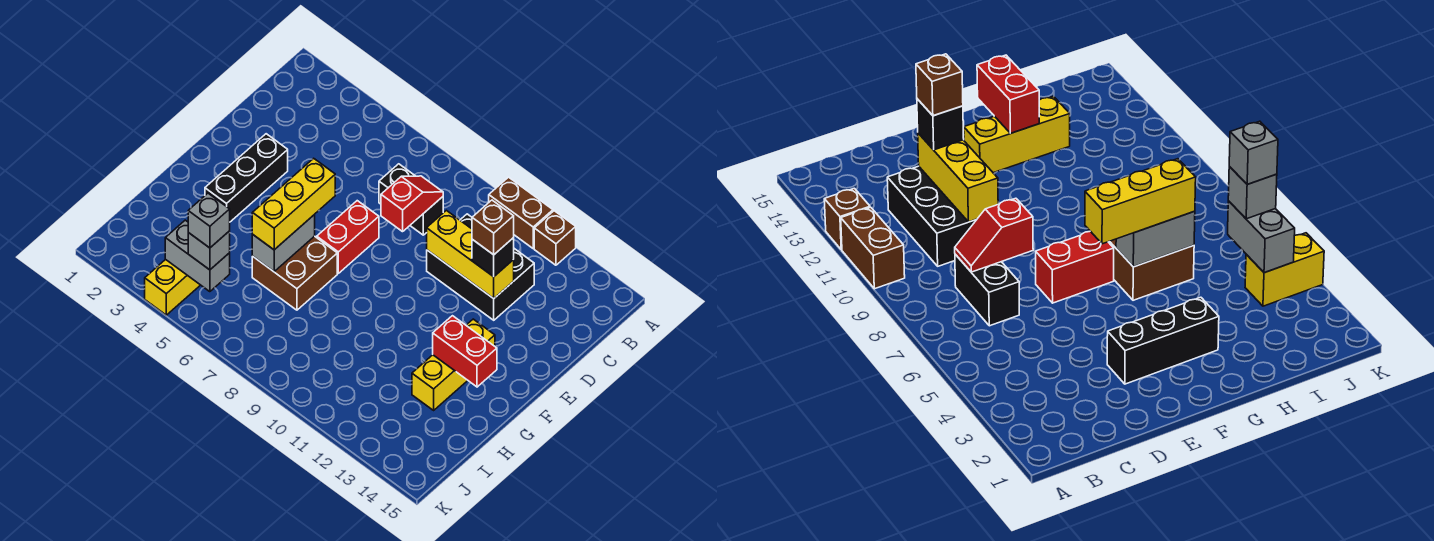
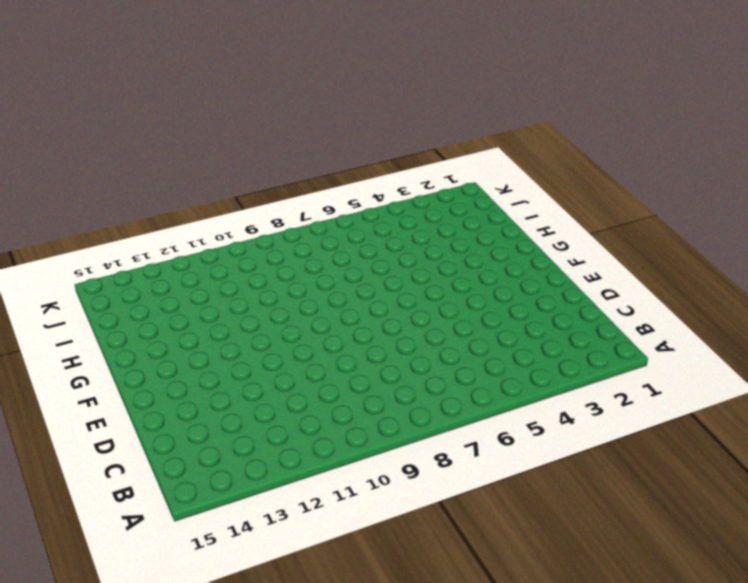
none -> brown brick A10:A11 level 1
none -> brown brick A12 level 1
none -> black brick C7:C8 level 1

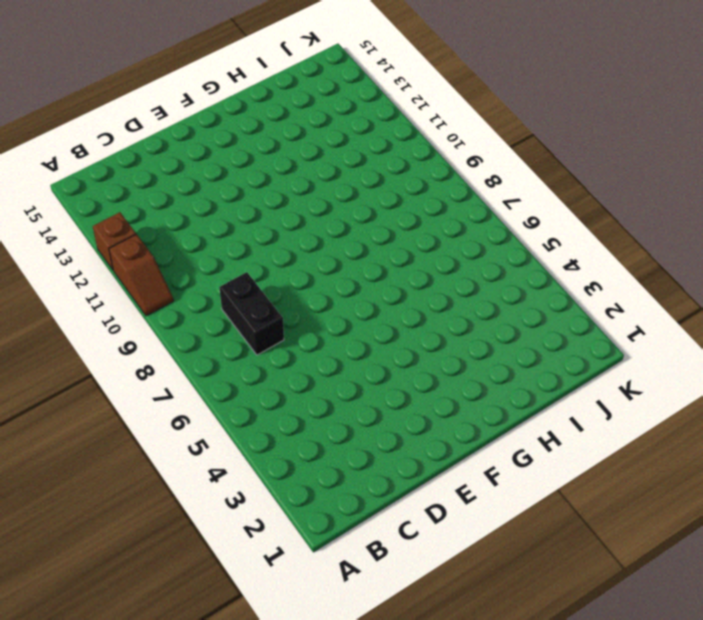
brown slope A10:A11 level 1 top 11 -> brown brick A10:A11 level 1
none -> black brick C10:D12 level 1
none -> black brick E3:G3 level 1
none -> red brick E7:F7 level 1

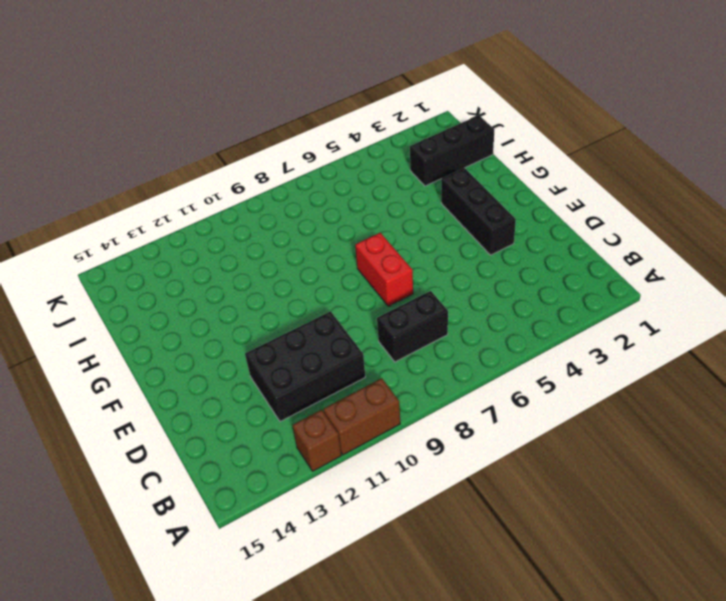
black brick I1:I3 level 1 -> none
none -> yellow brick F13:H13 level 1
none -> brown brick G6:H7 level 1
none -> yellow brick J4:K4 level 1

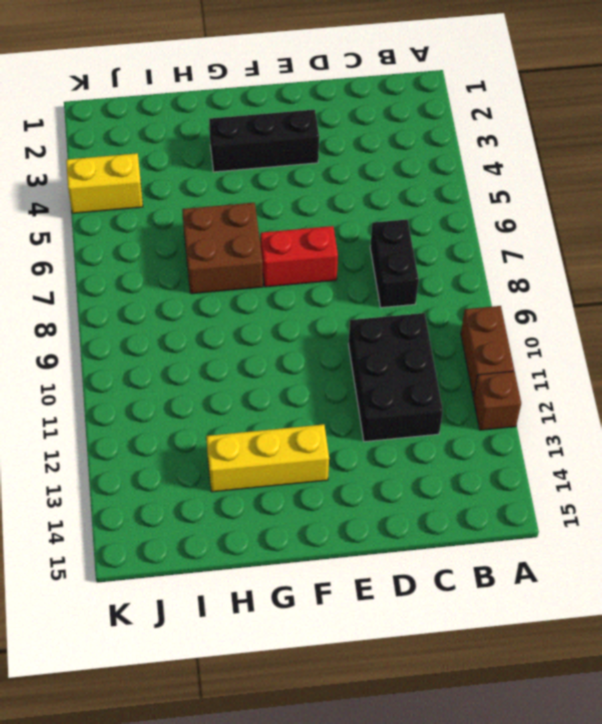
none -> red slope C8:D8 level 2 top D
none -> yellow brick D10:D12 level 2
none -> grey brick G6:H6 level 2

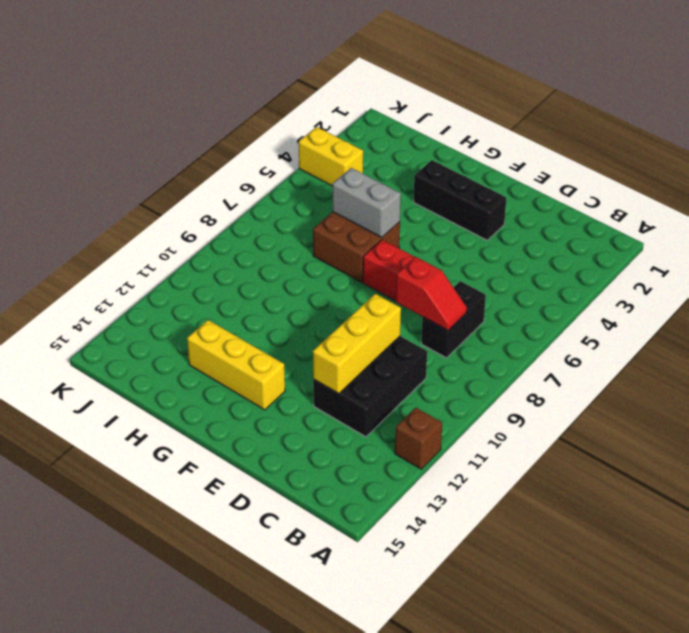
none -> brown brick A10:A11 level 1
none -> red brick G13:G14 level 2
none -> grey brick J4:J5 level 2

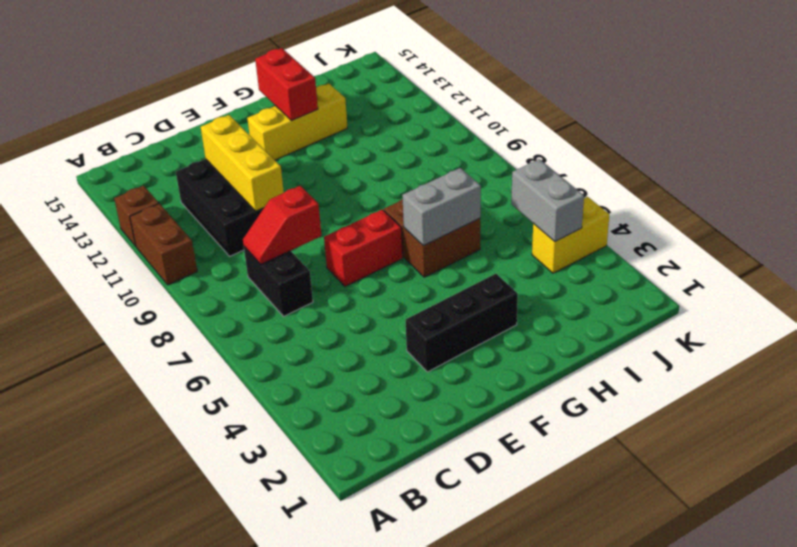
none -> black brick D12 level 3
none -> yellow brick F6:H6 level 3
none -> grey brick J5 level 3

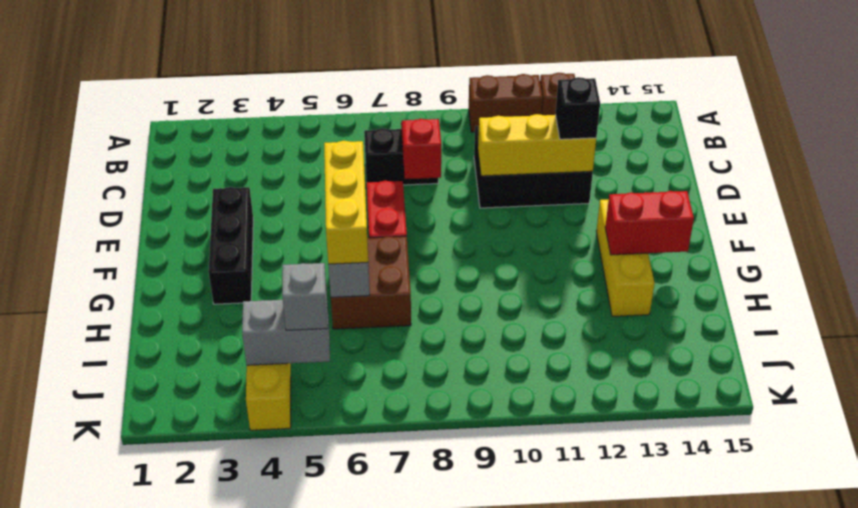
none -> brown brick D12 level 4
none -> grey brick J5 level 4

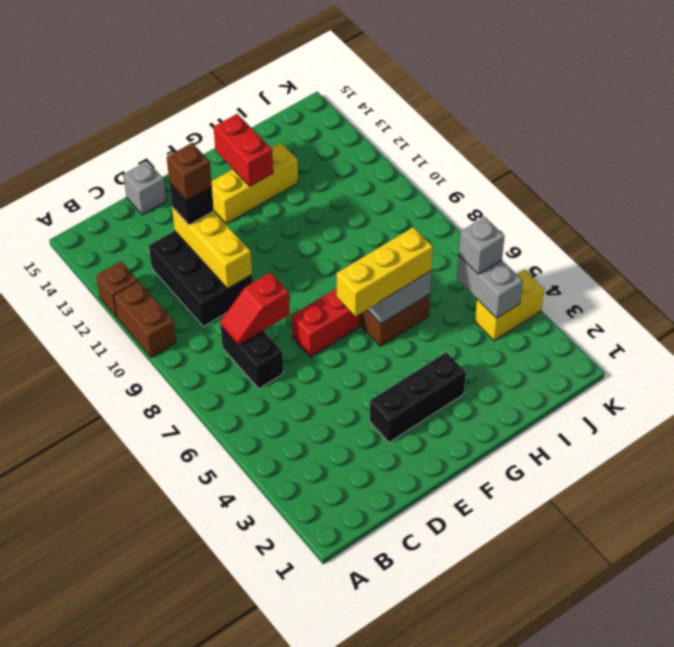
grey brick D15 level 1 -> grey brick J5 level 4

